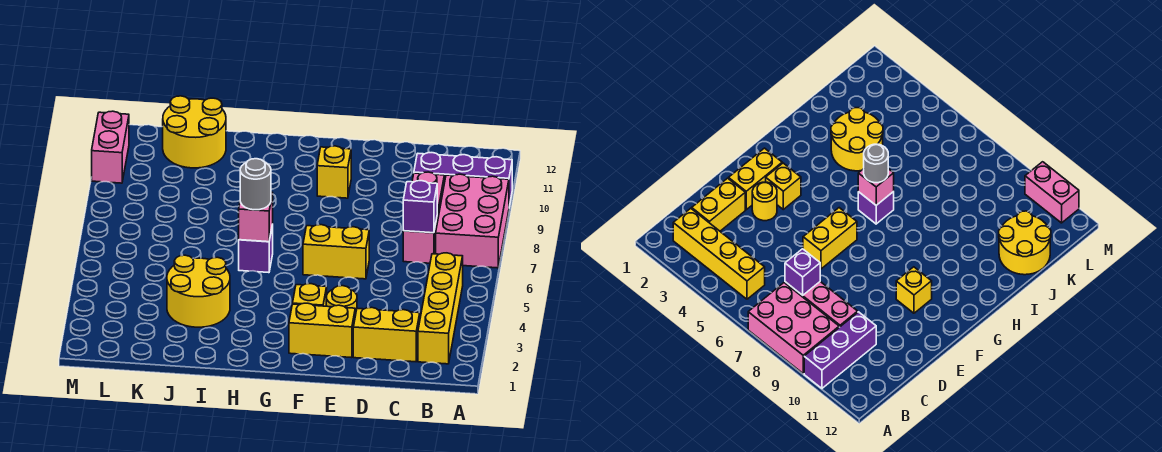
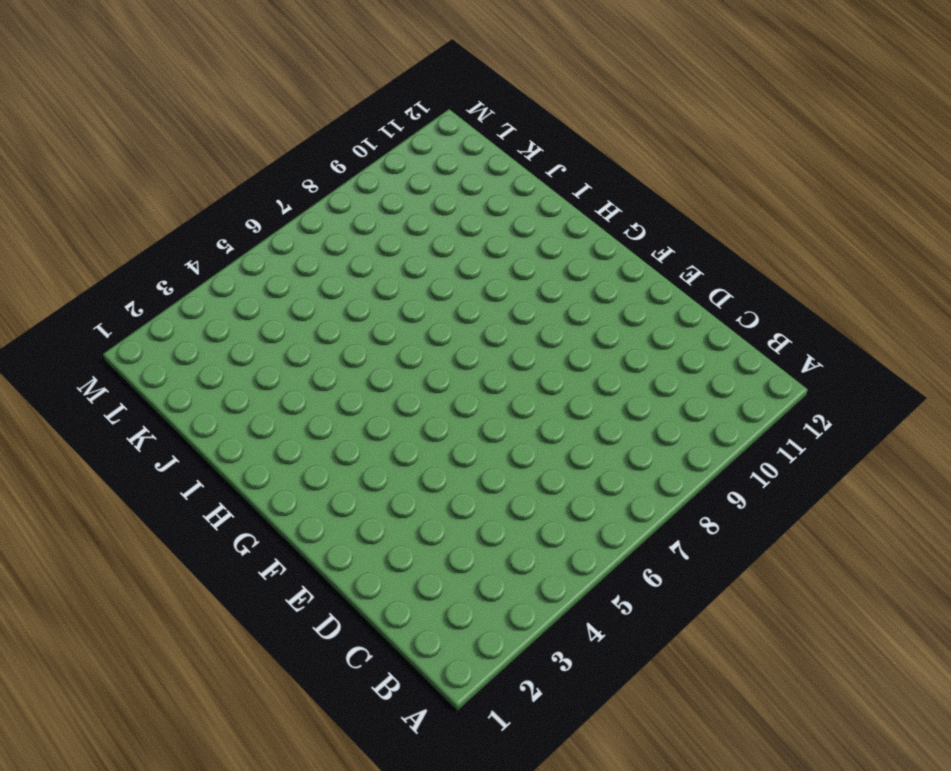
none -> pink brick A7:B9 level 1
none -> purple brick A10:C10 level 1
none -> yellow brick B2:B5 level 1

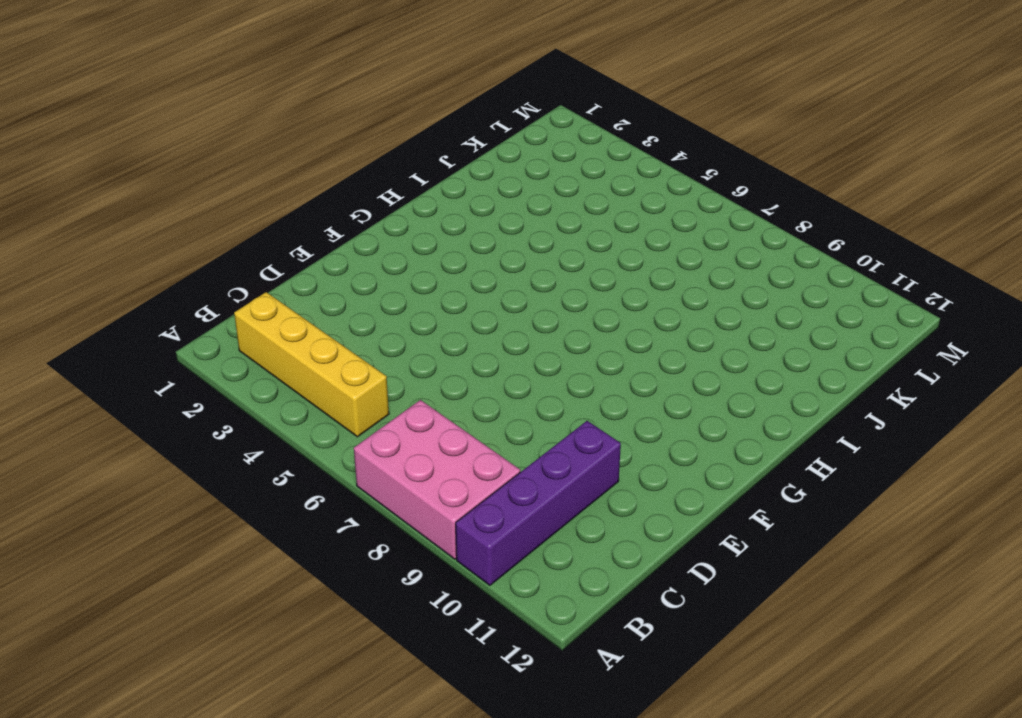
purple brick A10:D10 level 1 -> purple brick A10:C10 level 1
none -> yellow brick C2:D2 level 1
none -> pink brick C7:C9 level 1
none -> yellow brick E2:F2 level 1

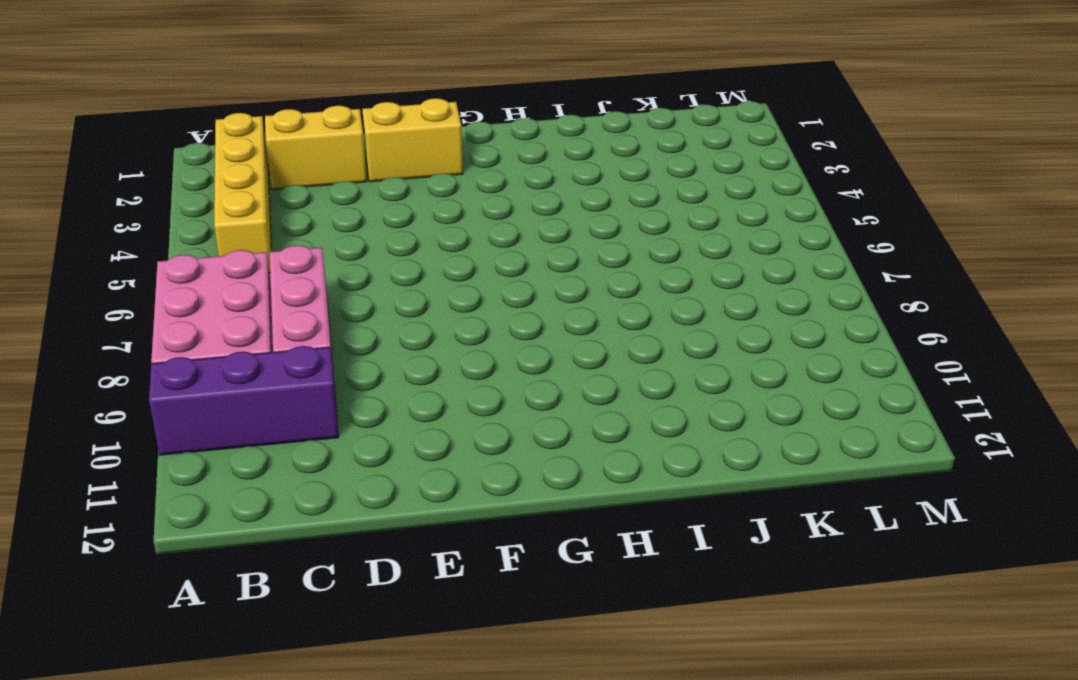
none -> yellow round brick E3 level 1
none -> yellow brick E6:F6 level 1
none -> yellow brick F3 level 1

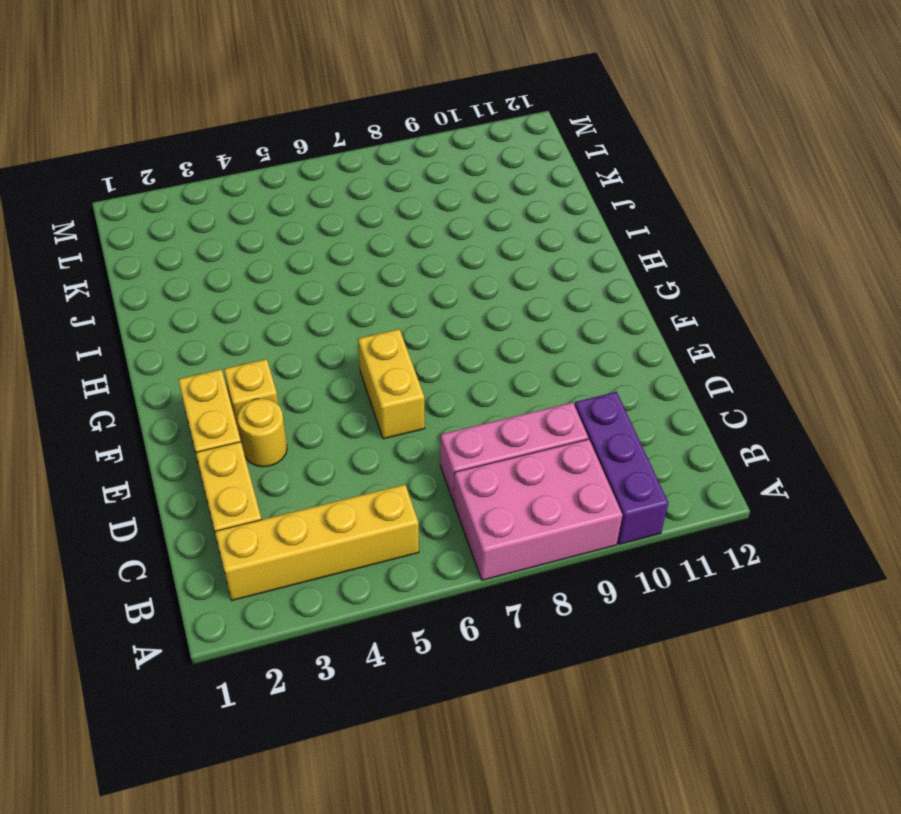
none -> yellow brick F10 level 1
none -> purple brick H6 level 1
none -> yellow round brick I3:J4 level 1

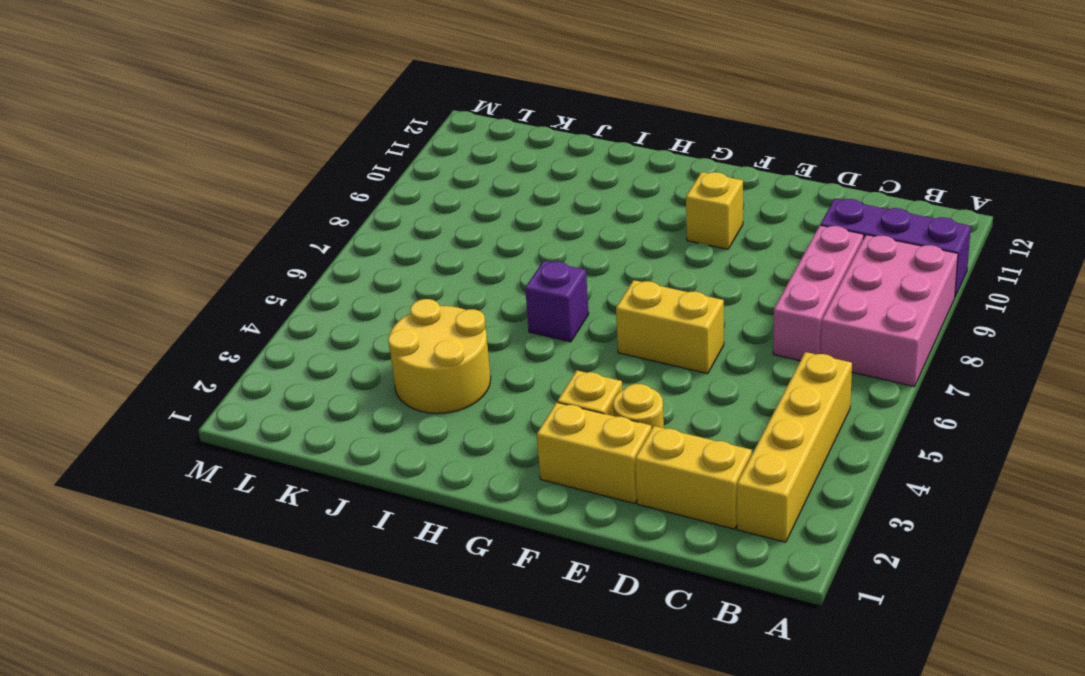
none -> yellow round brick J11:K12 level 1
none -> pink brick M10:M11 level 1
none -> purple brick C7 level 2

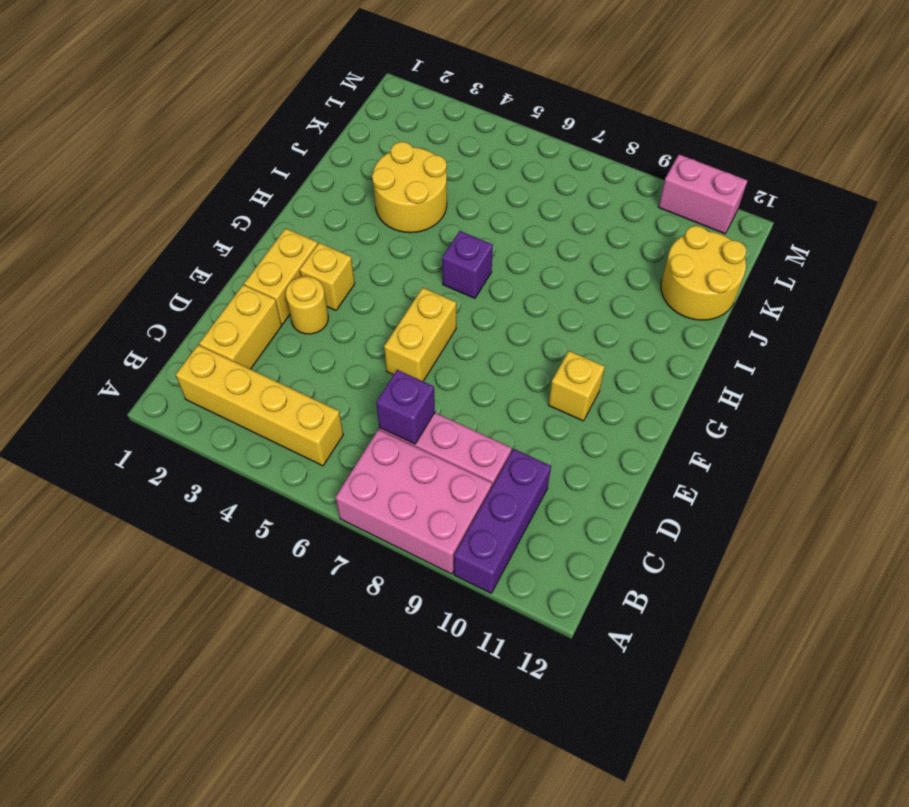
none -> pink brick H6 level 2
none -> grey round brick H6 level 3

